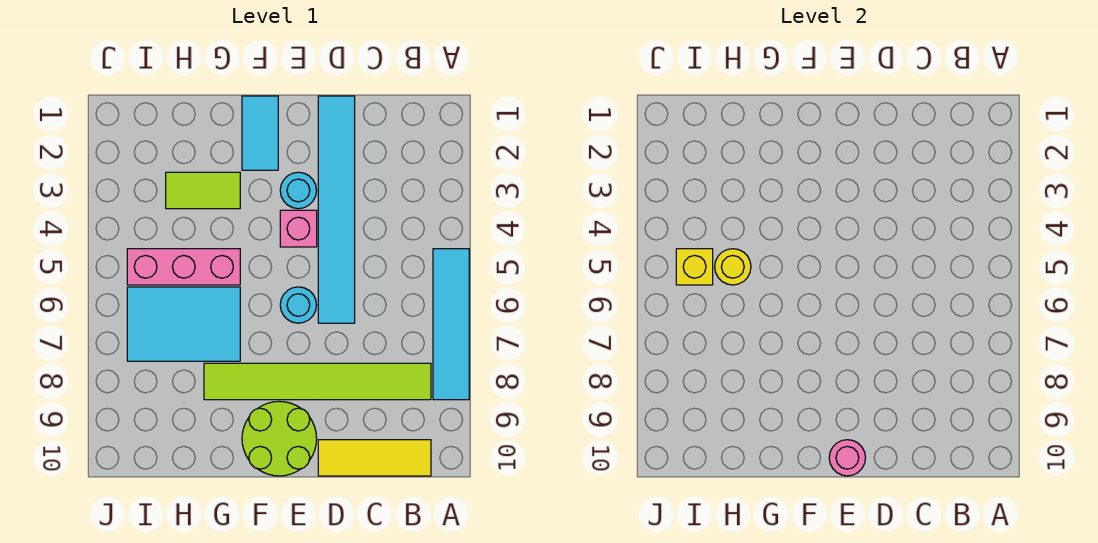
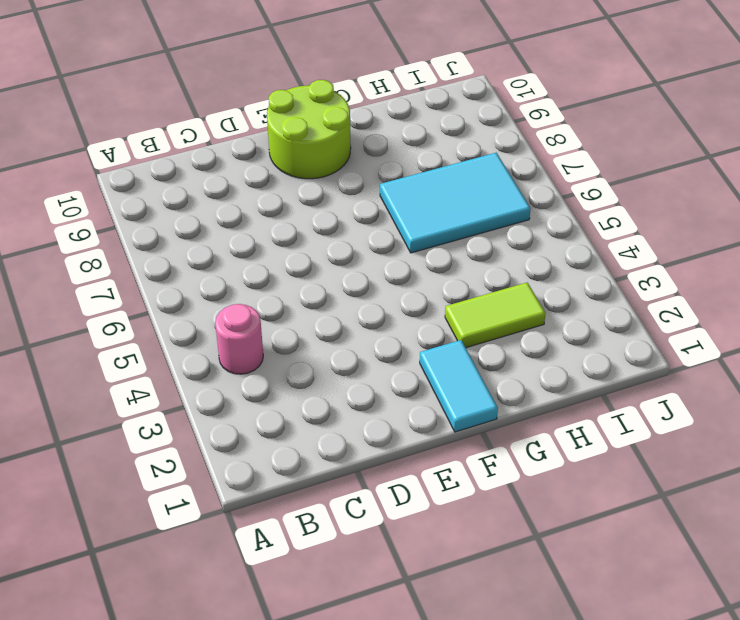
pink round brick B4 level 1 -> pink round brick E10 level 2
none -> cyan tile A5:A8 level 1
none -> lime tile B8:G8 level 1
none -> yellow tile B10:D10 level 1

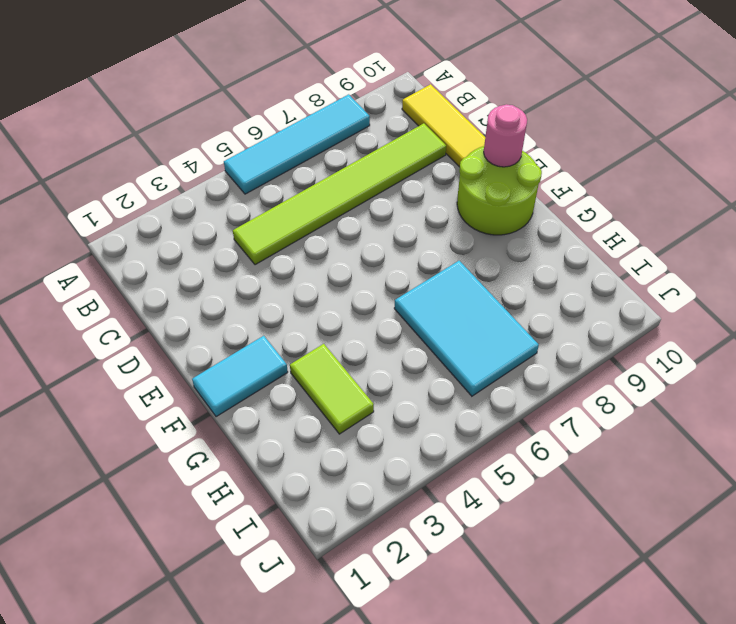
lime tile C4:C9 level 1 -> lime tile B8:G8 level 1
none -> cyan tile D1:D6 level 1
none -> cyan round brick E3 level 1
none -> pink brick E4 level 1

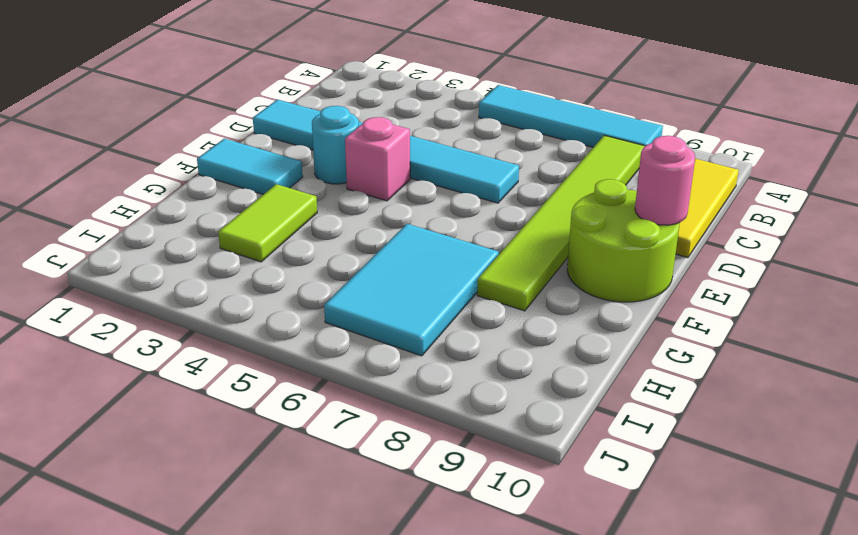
none -> cyan round brick E6 level 1
none -> pink brick G5:I5 level 1
none -> yellow round brick H5 level 2

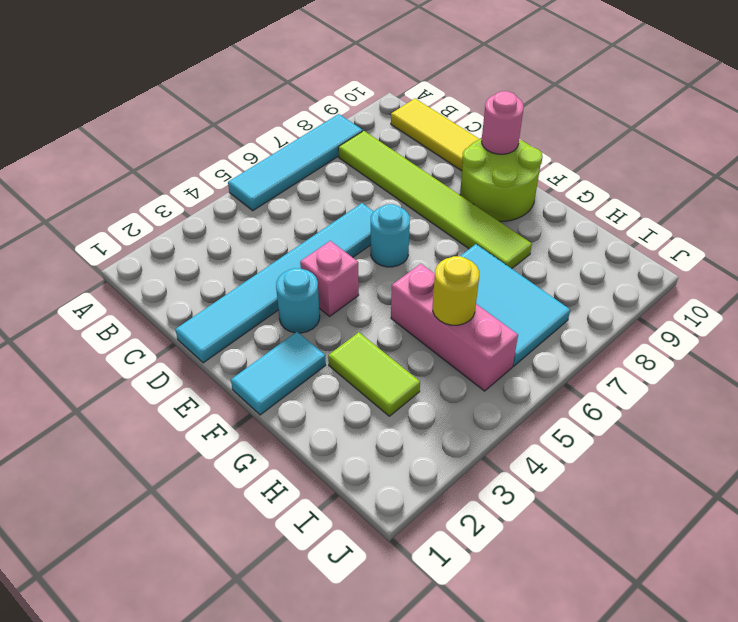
none -> yellow brick I5 level 2

